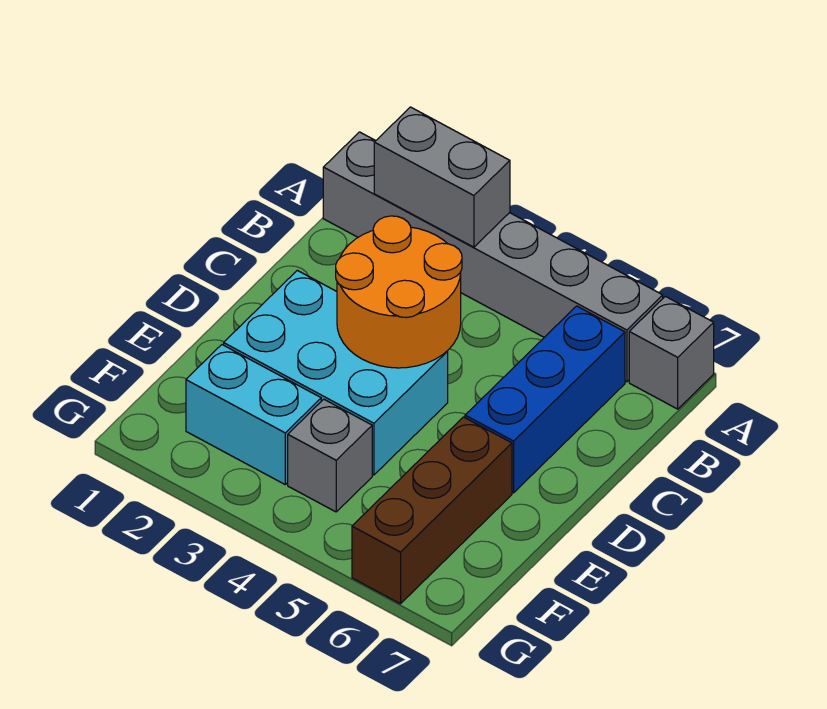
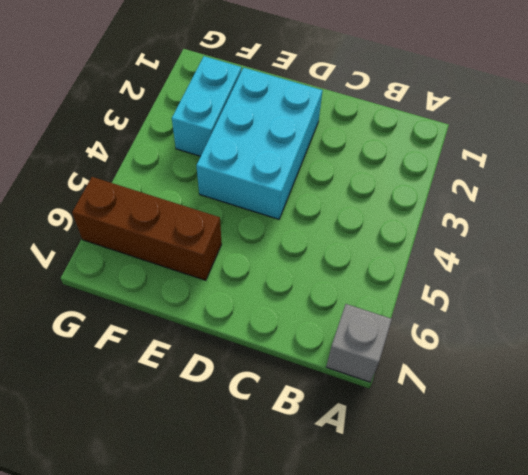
none -> grey brick A1:A6 level 1
none -> blue brick B6:D6 level 1

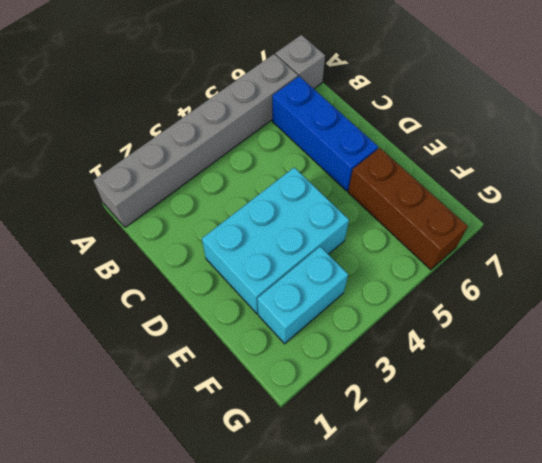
none -> grey brick F4 level 1
none -> grey brick A2:A3 level 2

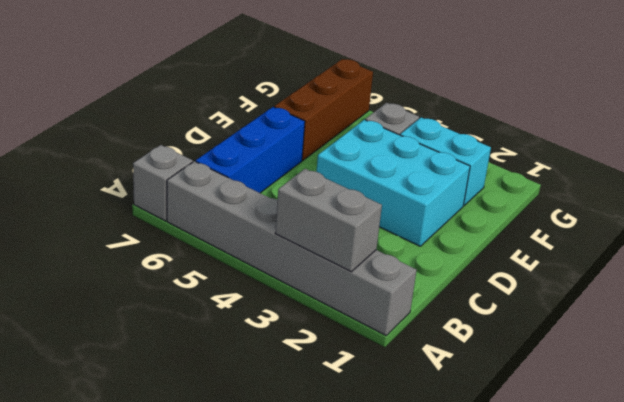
none -> orange round brick C3:D4 level 2

